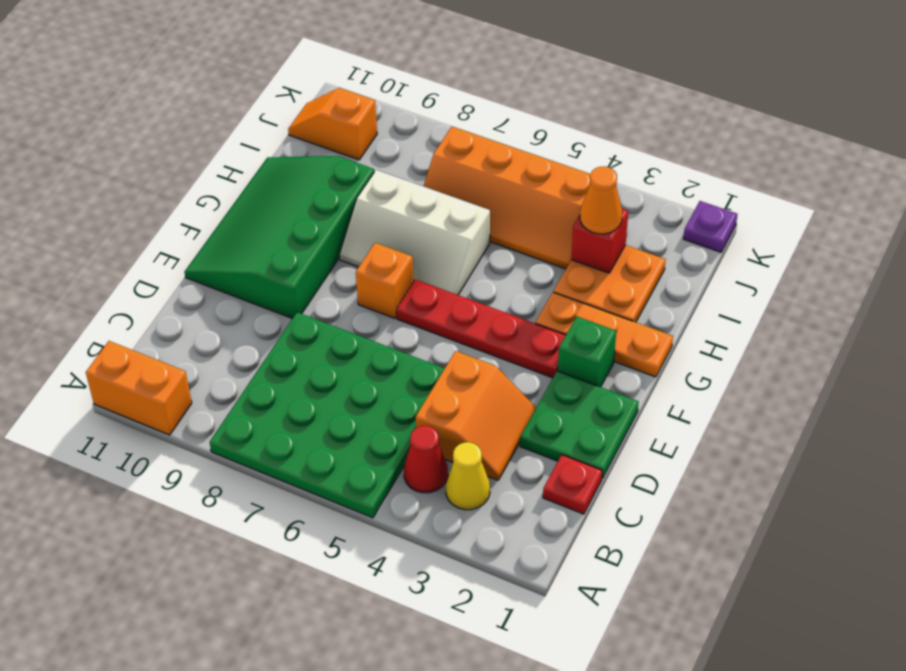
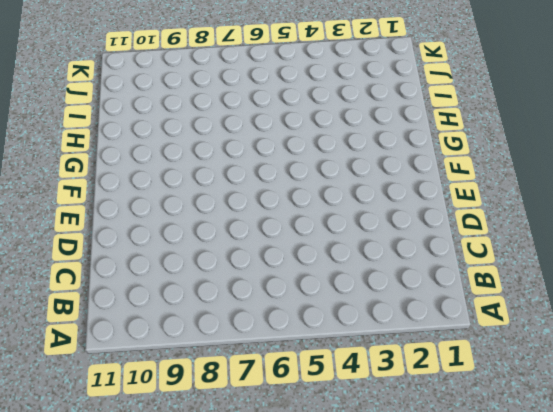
none -> green plate A5:D8 level 1
none -> orange brick A10:A11 level 1
none -> yellow cone B3 level 1

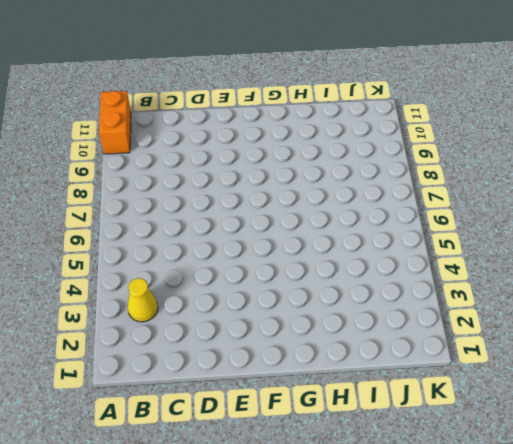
none -> green plate A5:D8 level 1
none -> red cone B4 level 1
none -> red plate C1 level 1

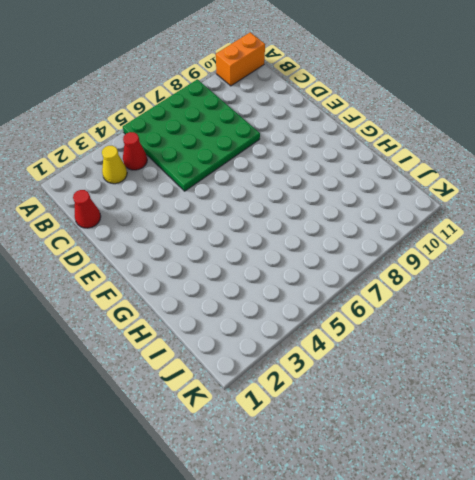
red cone C1 level 1 -> red plate C1 level 1
none -> orange slope C3:D4 level 1 top 4
none -> green plate D1:E2 level 1
none -> green slope E9:H11 level 1 top 9

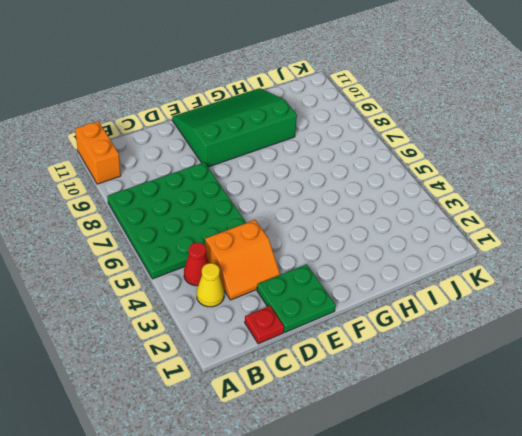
none -> green brick F2 level 1
none -> red plate F3:F6 level 1
none -> orange brick F7 level 1

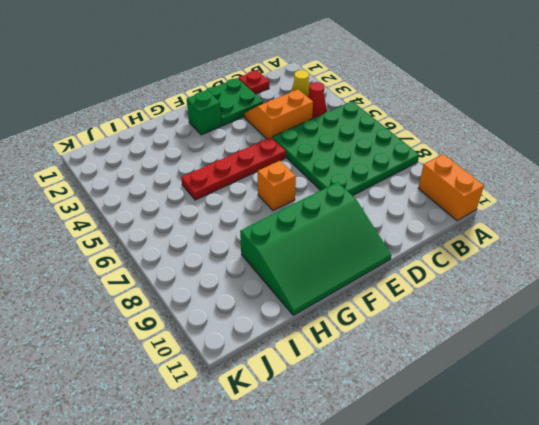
red plate E5:H5 level 1 -> red plate F3:F6 level 1
none -> orange plate G1:G3 level 1
none -> white slope G6:H8 level 1 top H
none -> orange plate H2:I3 level 1

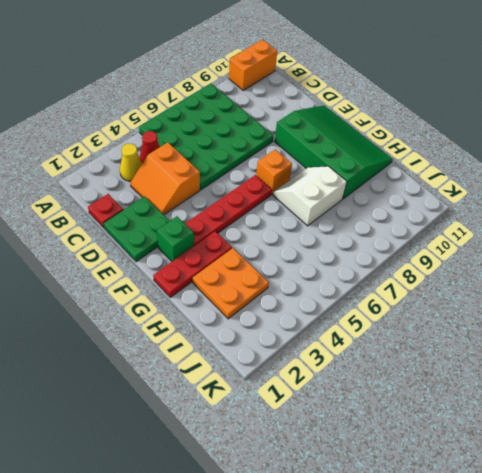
red plate G1:G3 level 1 -> orange plate G1:G3 level 1
white slope G7:H8 level 1 top H -> white slope G6:H8 level 1 top H
none -> orange slope I4:J7 level 1 top J
none -> orange slope J10:J11 level 1 top 10
none -> purple plate K1 level 1

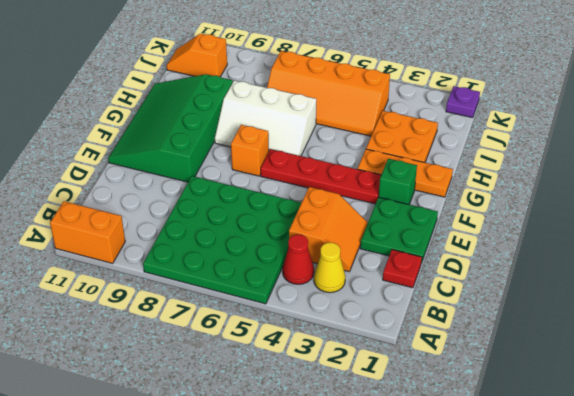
none -> red brick I3 level 2
none -> orange cone I3 level 3

